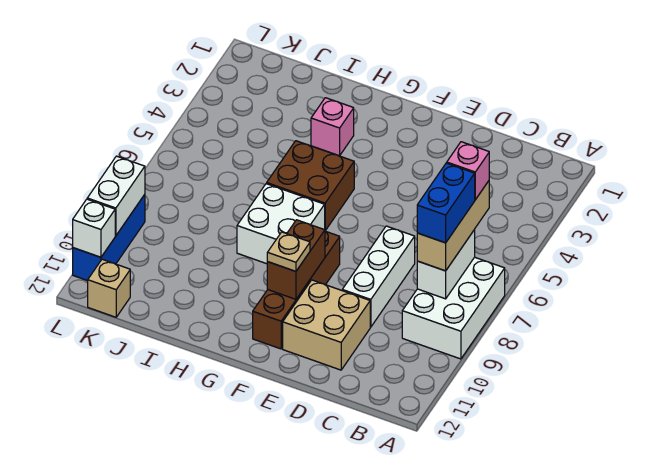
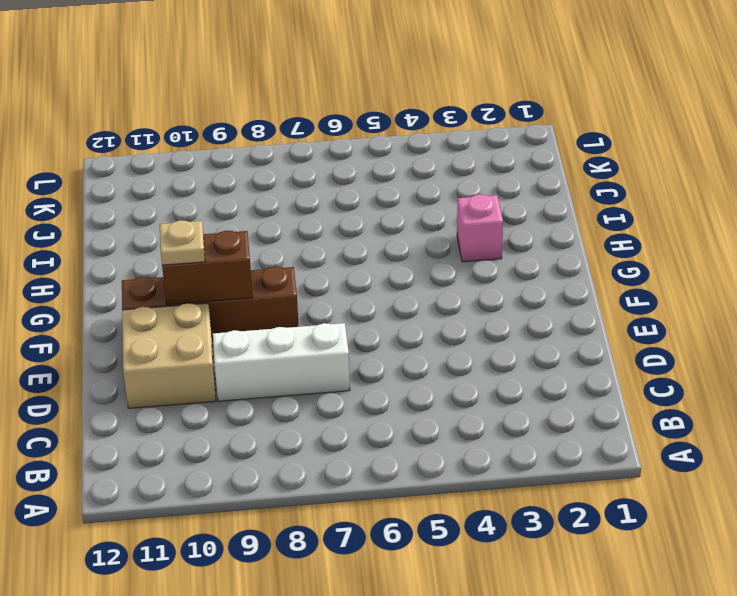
none -> white brick A7:B9 level 1
none -> brown brick G5:H6 level 1
none -> white brick G7:H8 level 1

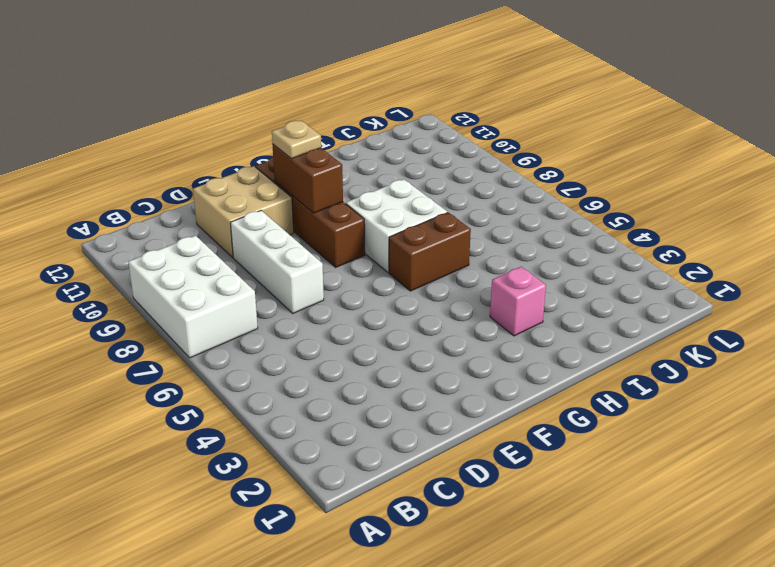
brown brick G6:H6 level 1 -> brown brick G5:H6 level 1
none -> tan brick K12 level 1
none -> blue brick L9:L11 level 1
none -> white brick B7:B8 level 2

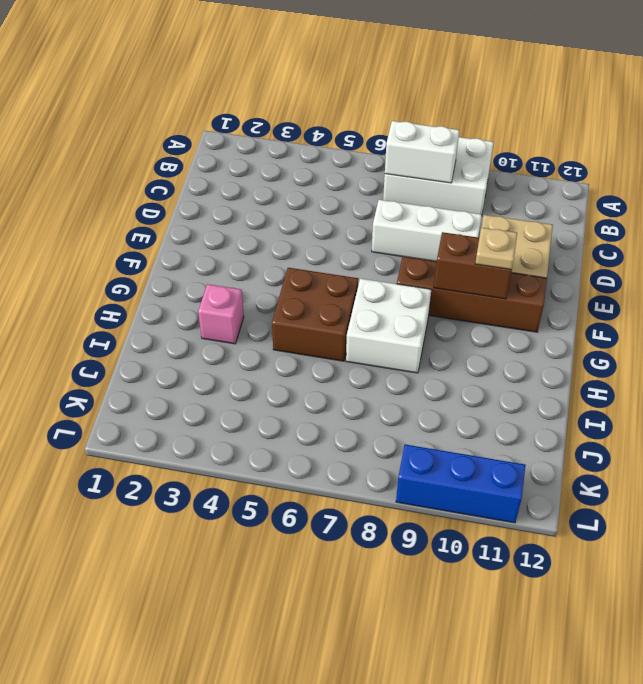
none -> tan brick K12 level 1
none -> white brick L9:L10 level 2
none -> white brick L11 level 2

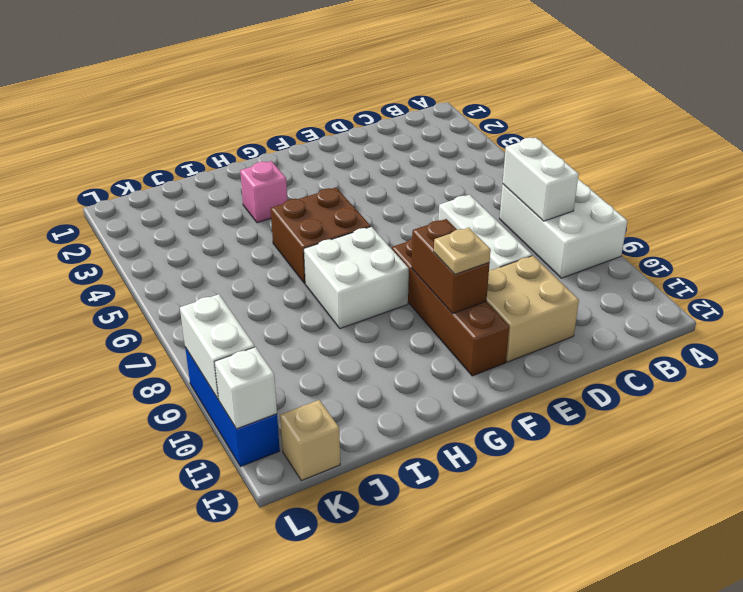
none -> tan brick B6:B8 level 3
none -> pink brick B6 level 4
none -> blue brick B7:B8 level 4

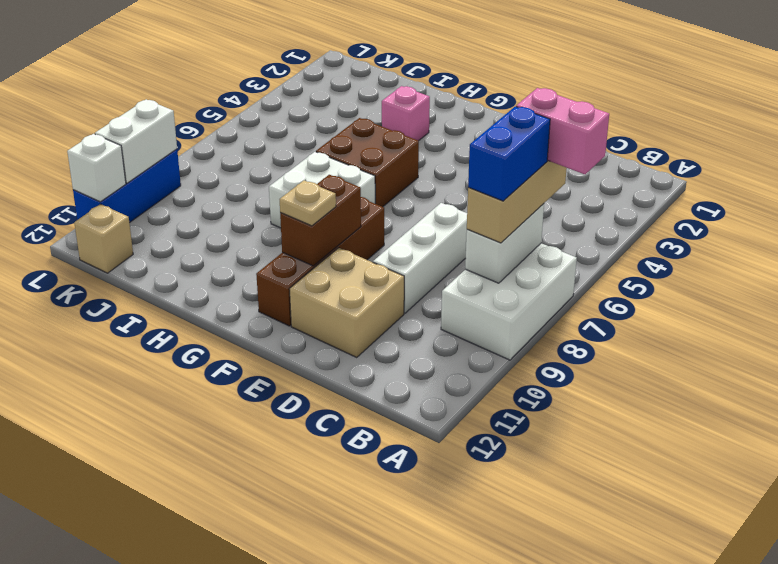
pink brick A6:B6 level 4 -> pink brick B6 level 4

